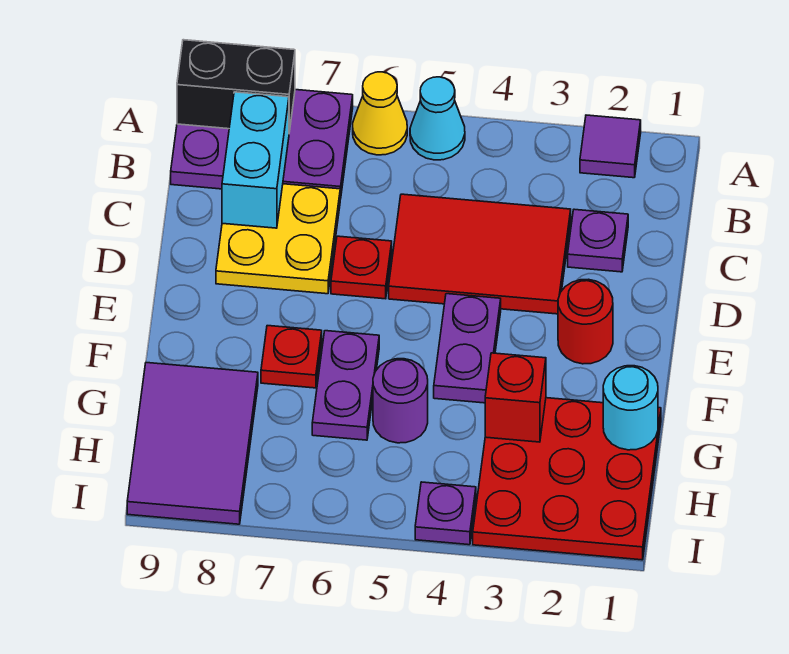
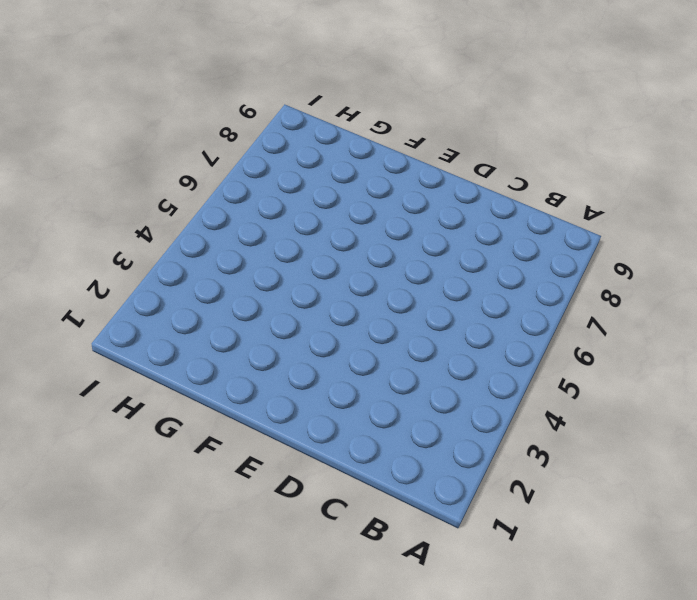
none -> purple tile A2 level 1
none -> cyan cone A5 level 1
none -> yellow cone A6 level 1

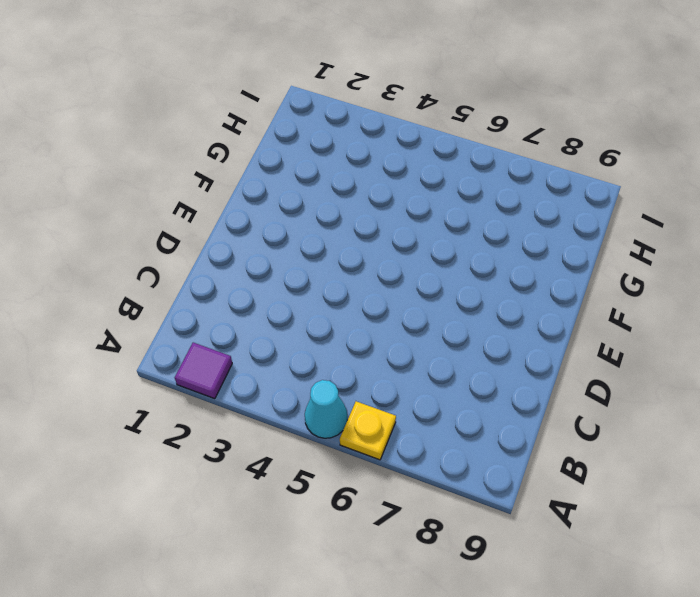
yellow plate A6 level 1 -> yellow cone A6 level 1
none -> purple plate A7:B9 level 1
none -> purple plate C2 level 1
none -> red tile C3:D5 level 1

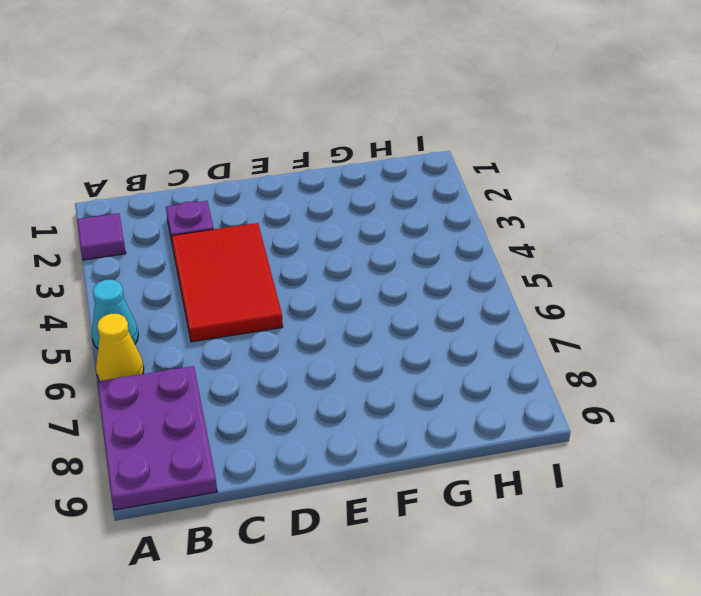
none -> yellow plate C7:D8 level 1
none -> red plate D6 level 1
none -> red round brick E2 level 1

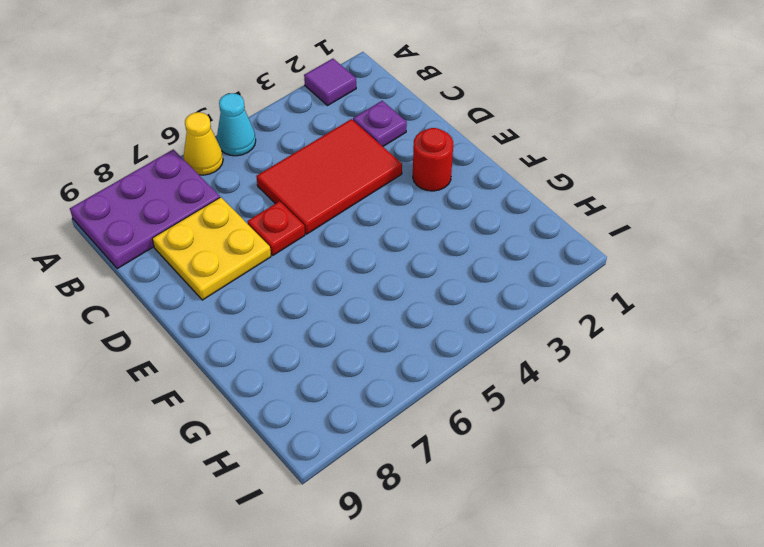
none -> purple plate E4:F4 level 1
none -> purple plate F6:G6 level 1
none -> red plate F7 level 1

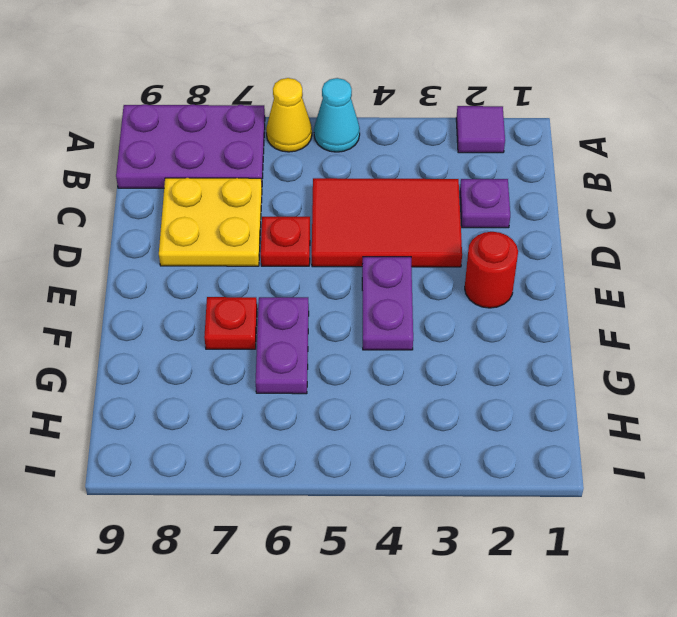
none -> red plate G1:I3 level 1
none -> purple round brick G5 level 1
none -> purple tile G8:I9 level 1

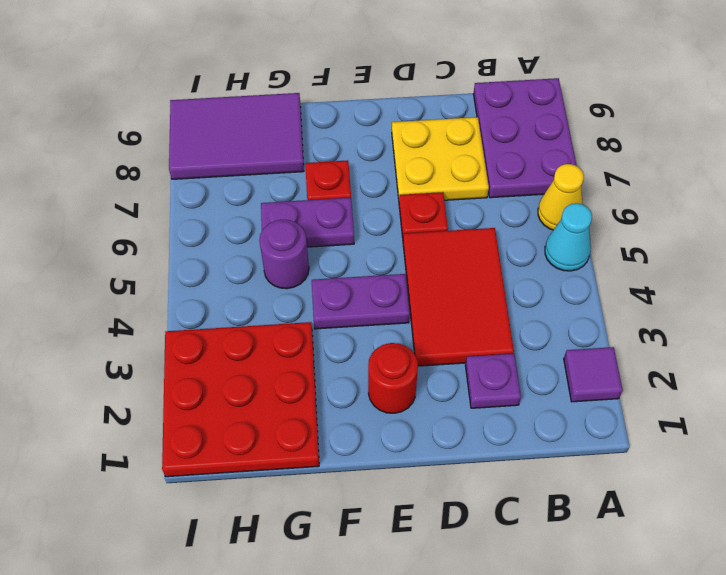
none -> purple plate I4 level 1
none -> black brick A8:A9 level 2
none -> cyan brick B8:C8 level 2

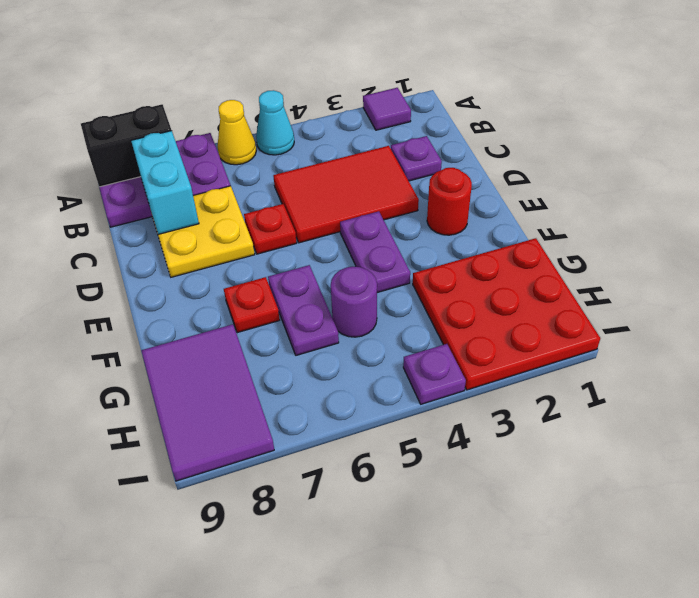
none -> cyan round brick G1 level 2
none -> red brick G3 level 2

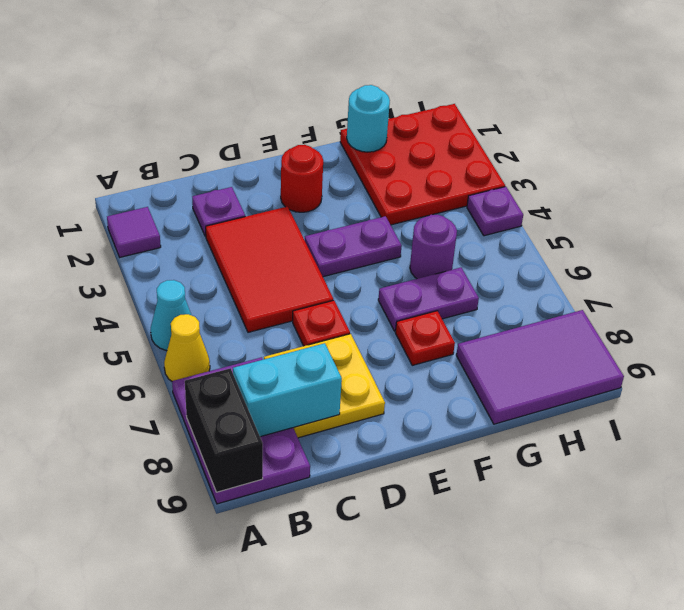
none -> red brick G3 level 2

